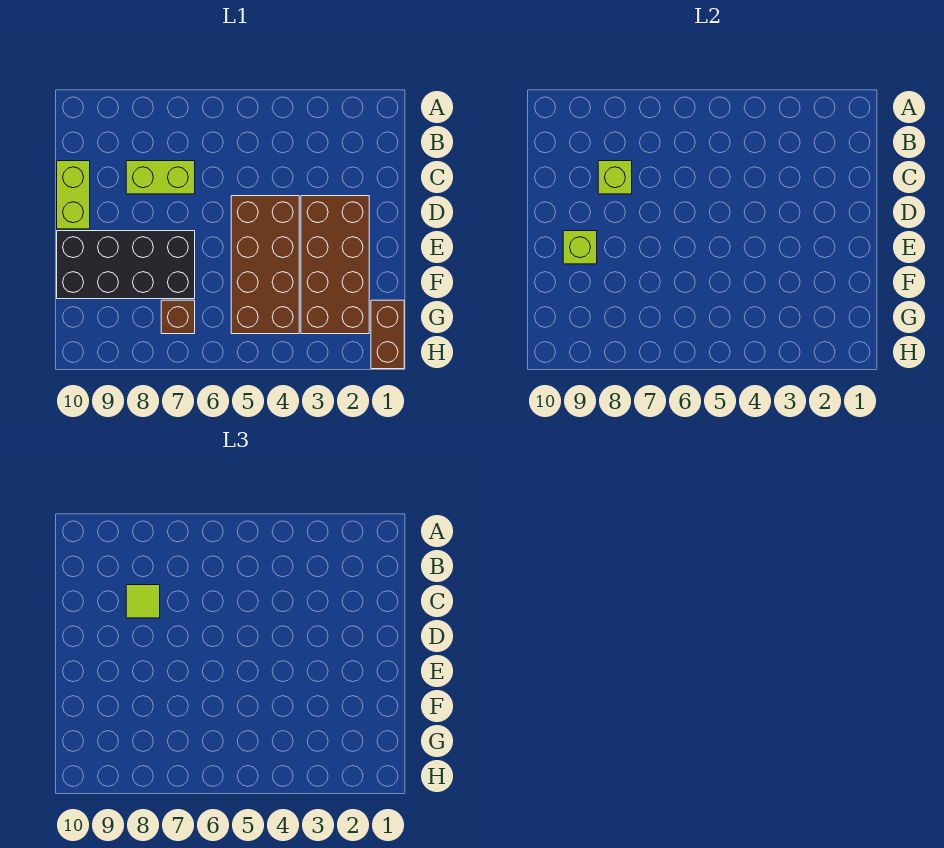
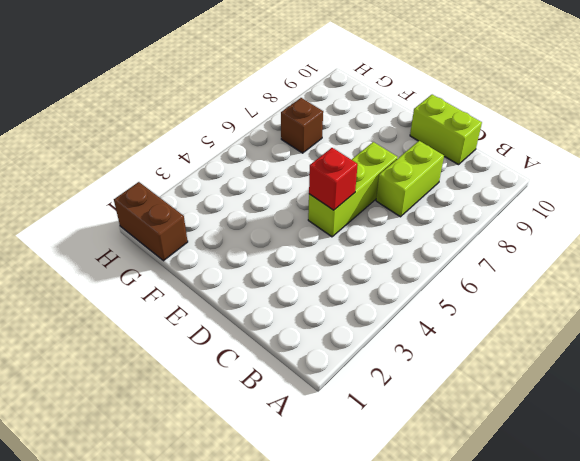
lime brick D5:D7 level 1 -> brown brick D4:G5 level 1
red brick D5 level 2 -> none
none -> brown brick D2:G3 level 1
none -> black brick E7:F10 level 1

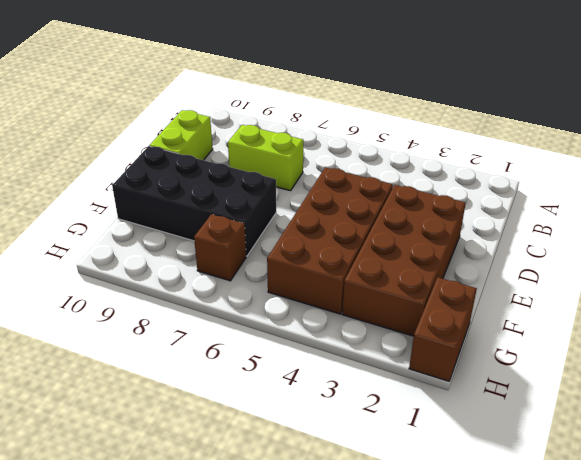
none -> lime brick C8 level 2
none -> lime brick E9 level 2

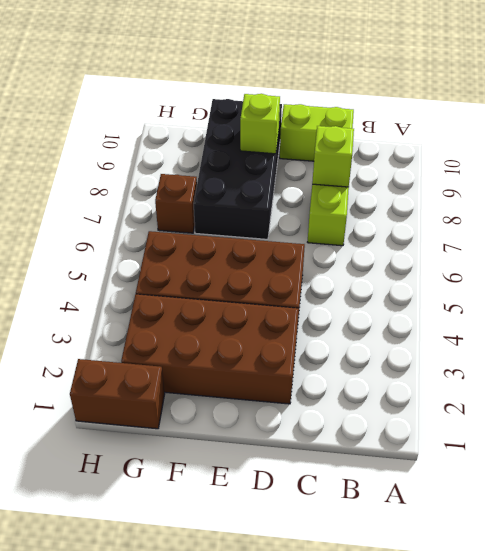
none -> lime tile C8 level 3

